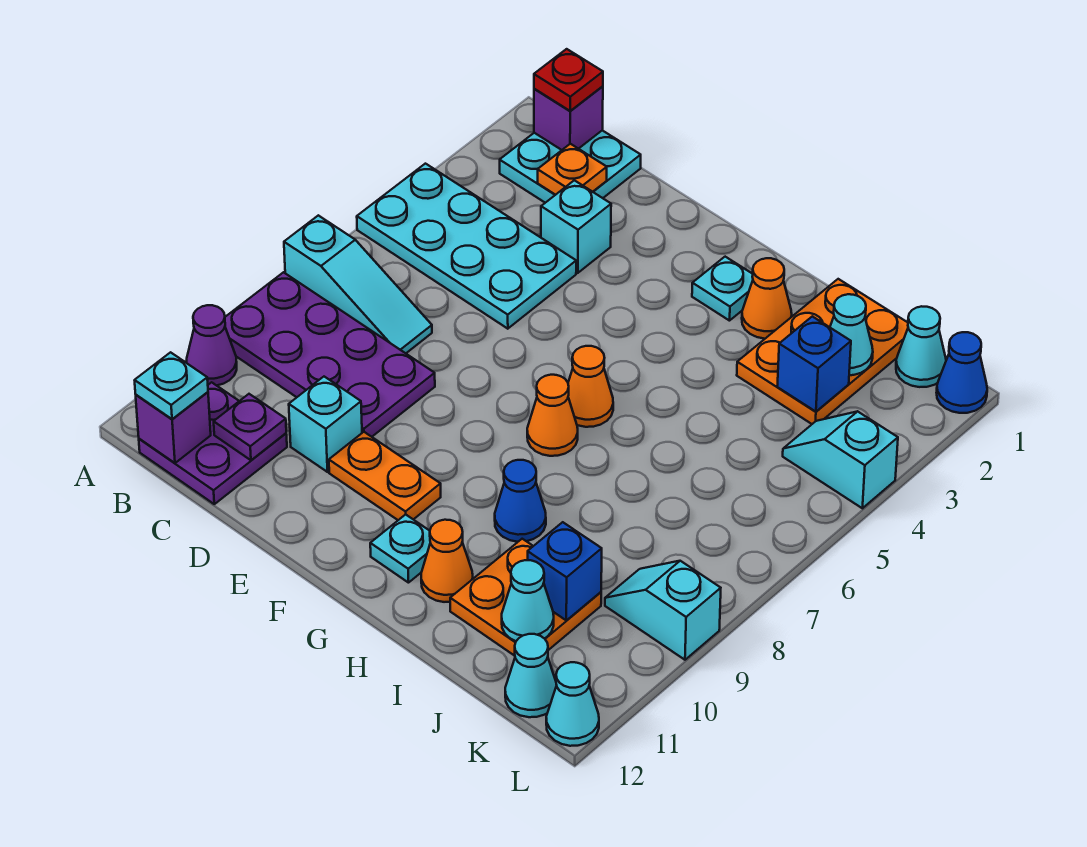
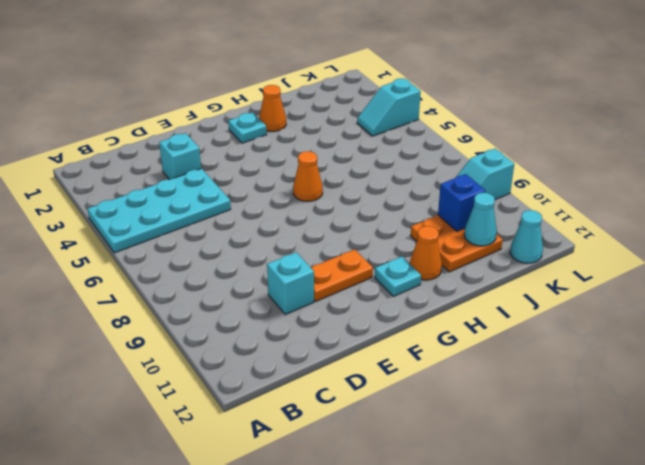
none -> cyan slope A7:C7 level 1 top A
none -> purple plate A8:D9 level 1
none -> purple cone A10 level 1
none -> cyan plate B1:C2 level 1

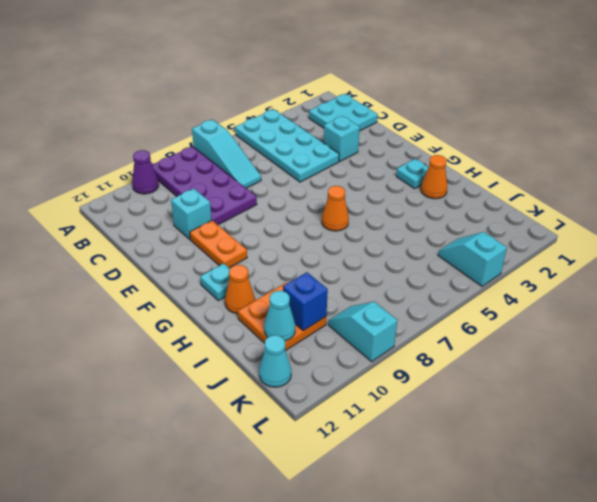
none -> purple plate B11:C12 level 1
none -> orange cone G7 level 1
none -> blue cone H9 level 1
none -> orange plate I1:J3 level 1

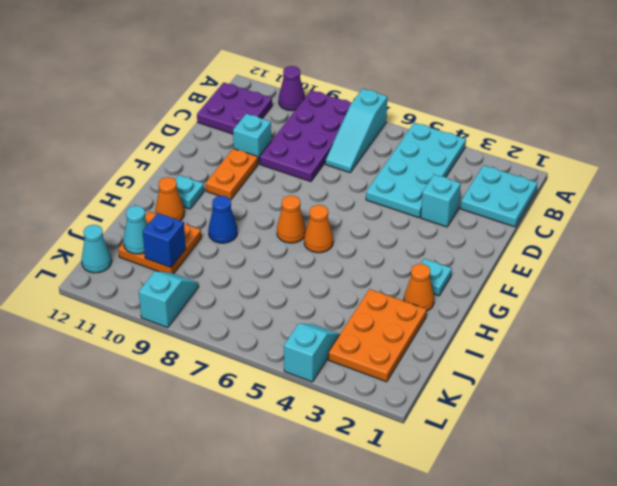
orange plate I2:K3 level 1 -> orange plate I1:J3 level 1
none -> cyan cone K1 level 1
none -> blue cone L1 level 1
none -> cyan cone L12 level 1
none -> purple brick B1 level 2

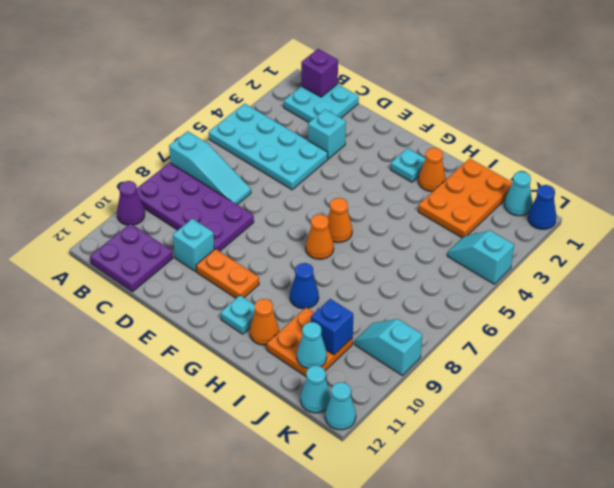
none -> purple brick B12 level 2
none -> orange plate C2 level 2
none -> purple plate C11 level 2
none -> cyan cone J2 level 2

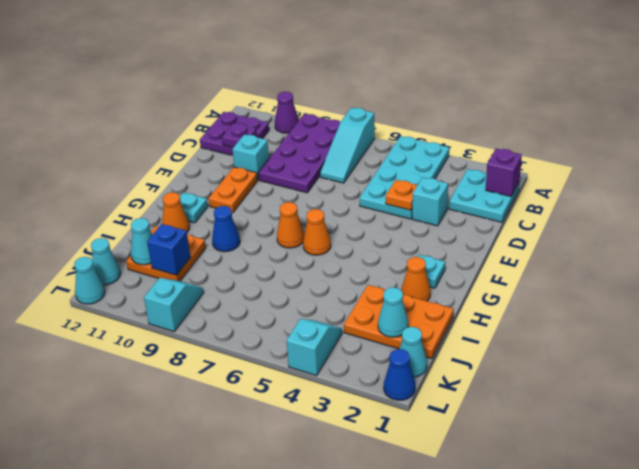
orange plate D4 level 2 -> orange plate C2 level 2
none -> purple brick B12 level 2
none -> blue brick J3 level 2
none -> red plate B1 level 3
none -> cyan plate B12 level 3

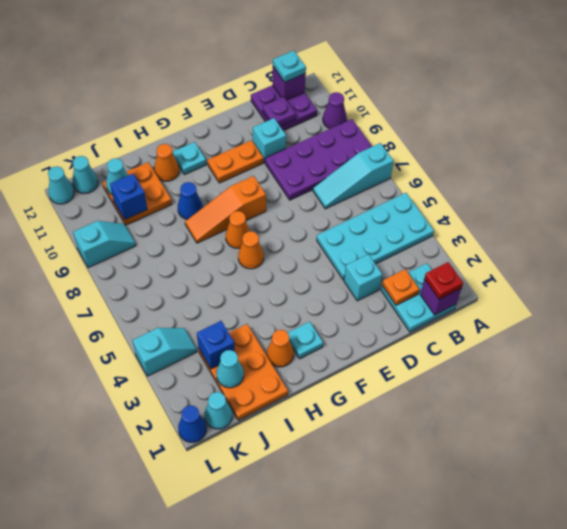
orange slope F8:H8 level 1 top F -> none

